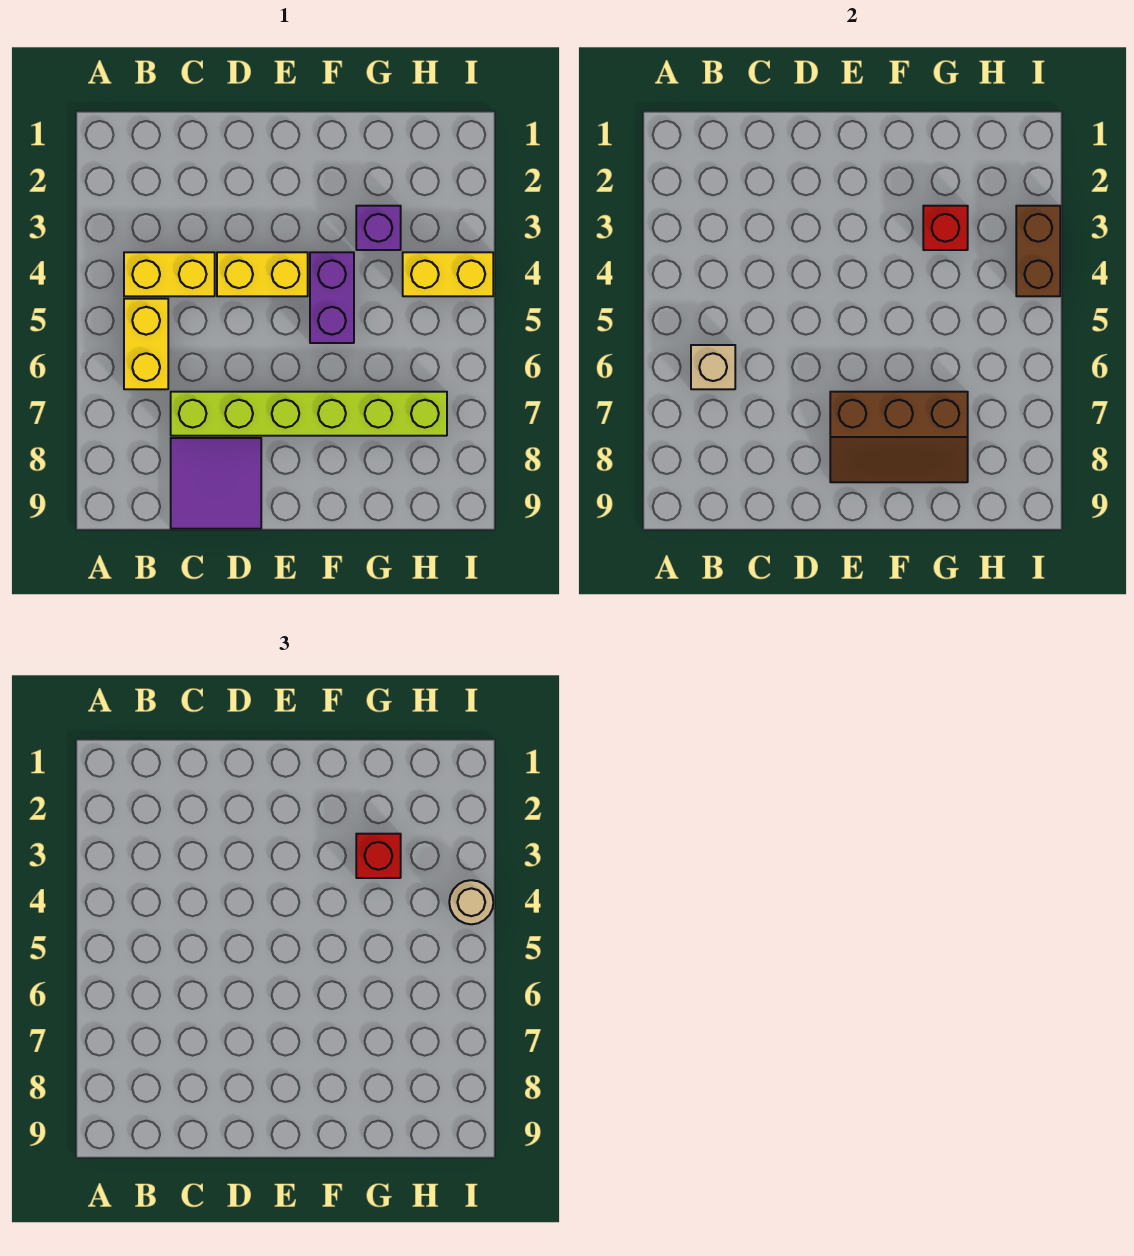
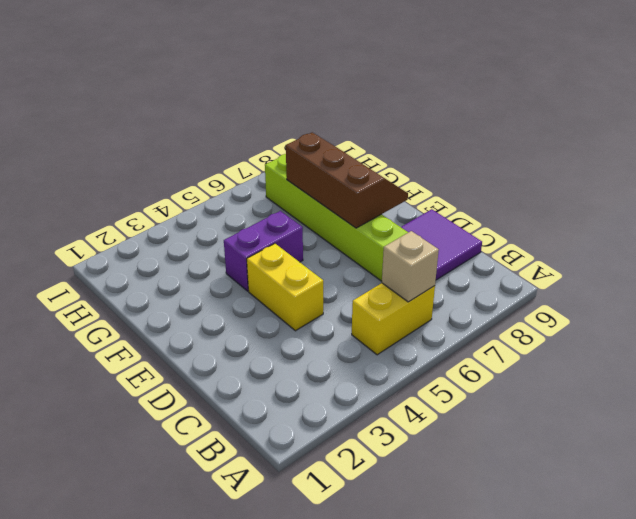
none -> yellow brick B4:C4 level 1
none -> purple brick G3 level 1
none -> yellow brick H4:I4 level 1

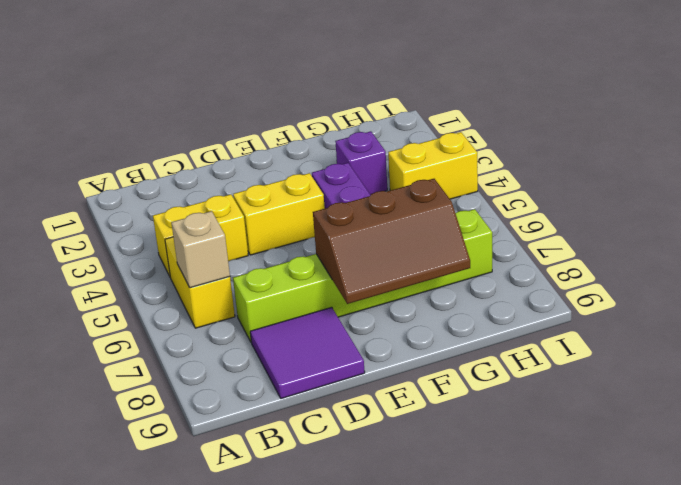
none -> red brick G3 level 2
none -> brown brick I3:I4 level 2
none -> red brick G3 level 3

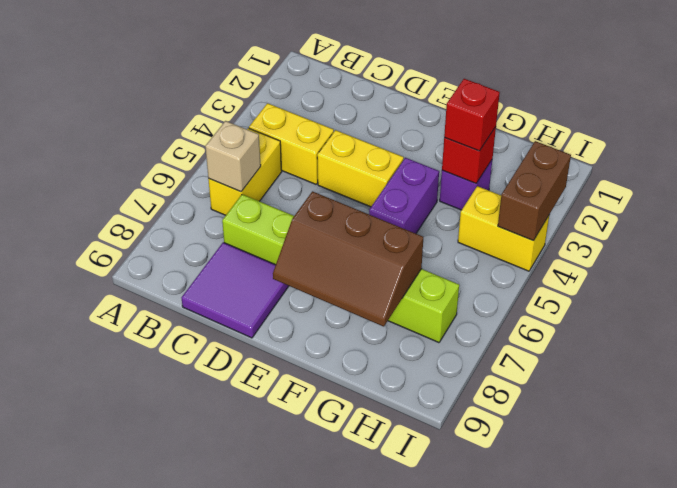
none -> tan round brick I4 level 3

